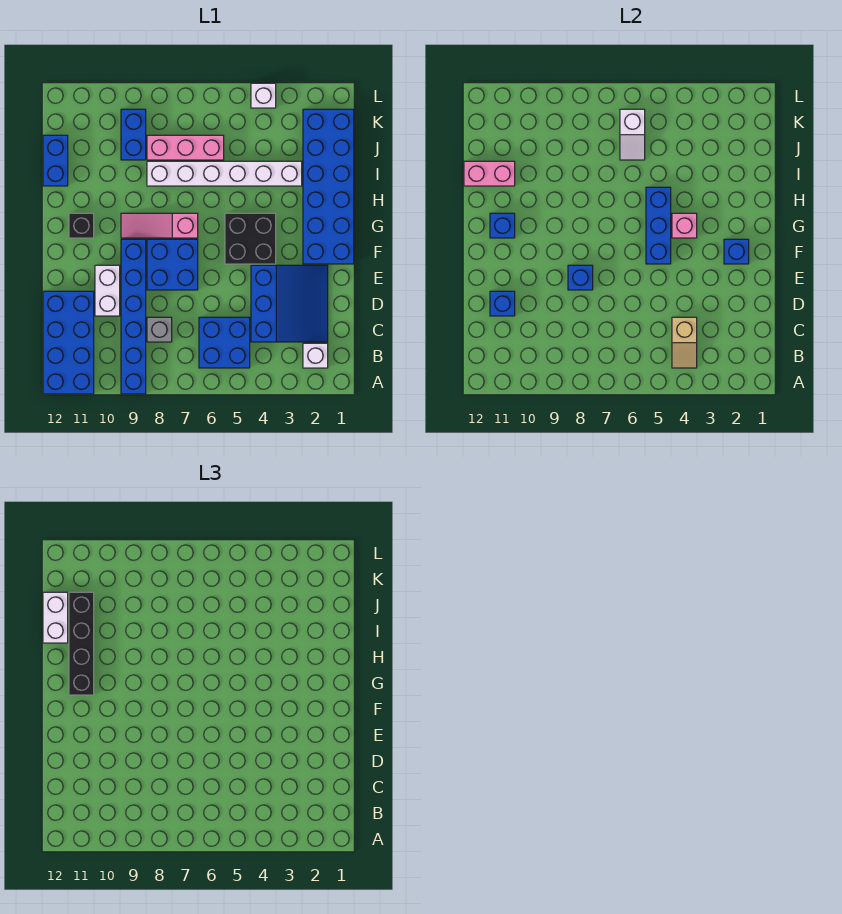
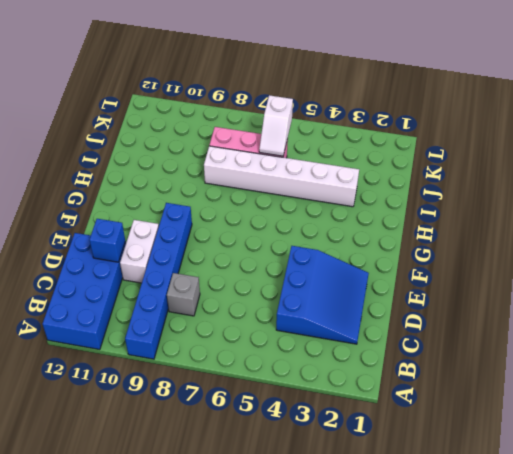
none -> white brick B2 level 1
none -> blue brick B5:C6 level 1
none -> blue brick E7:F8 level 1

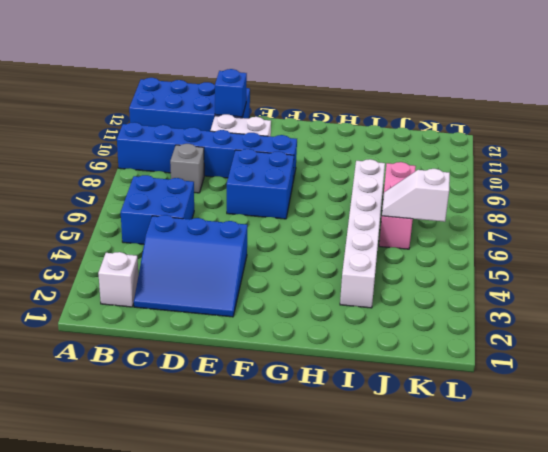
none -> blue brick F1:K2 level 1
none -> black brick F4:G5 level 1
none -> pink slope G7:G9 level 1 top 7

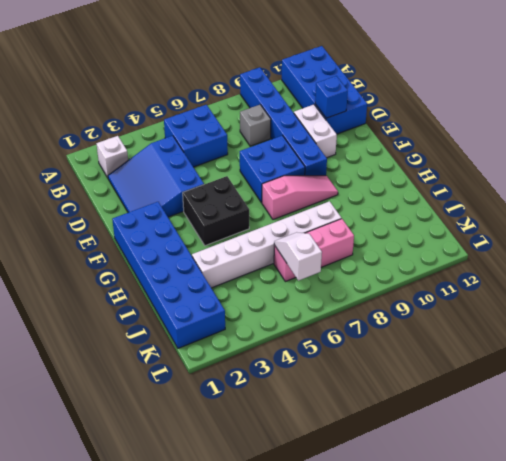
none -> black brick G11 level 1
none -> blue brick I12:J12 level 1
none -> blue brick J9:K9 level 1

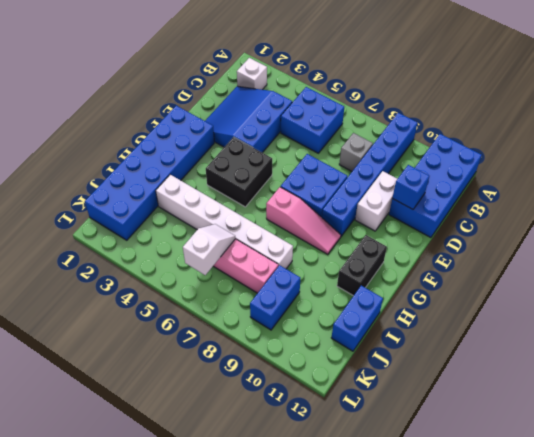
black brick G11:H11 level 1 -> black brick G11 level 1
none -> white brick L4 level 1
none -> tan slope B4:C4 level 2 top C
none -> blue brick E8 level 2

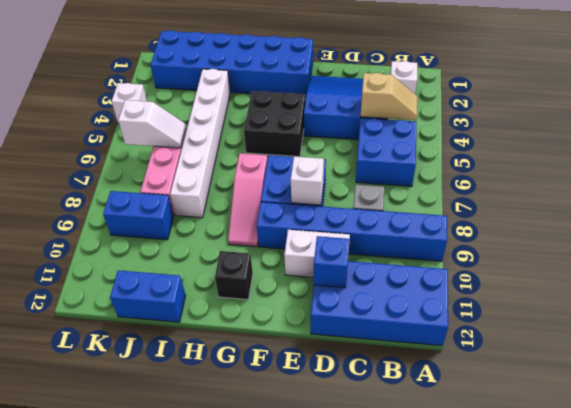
white brick E8 level 2 -> blue brick E8 level 2
none -> blue brick F2 level 2
none -> blue brick F5:H5 level 2
none -> pink brick G4 level 2

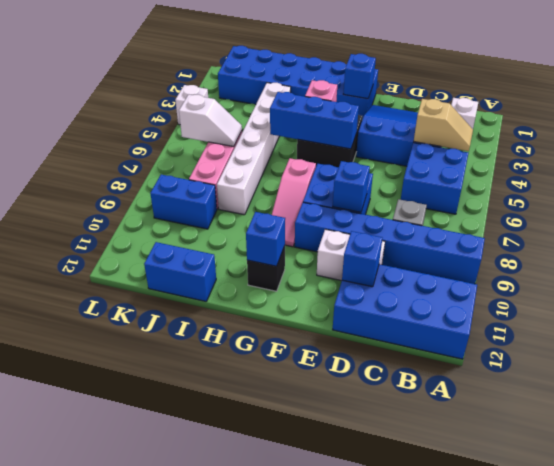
none -> pink brick I11:I12 level 2
none -> black brick G11:J11 level 3
none -> white brick I12:J12 level 3

